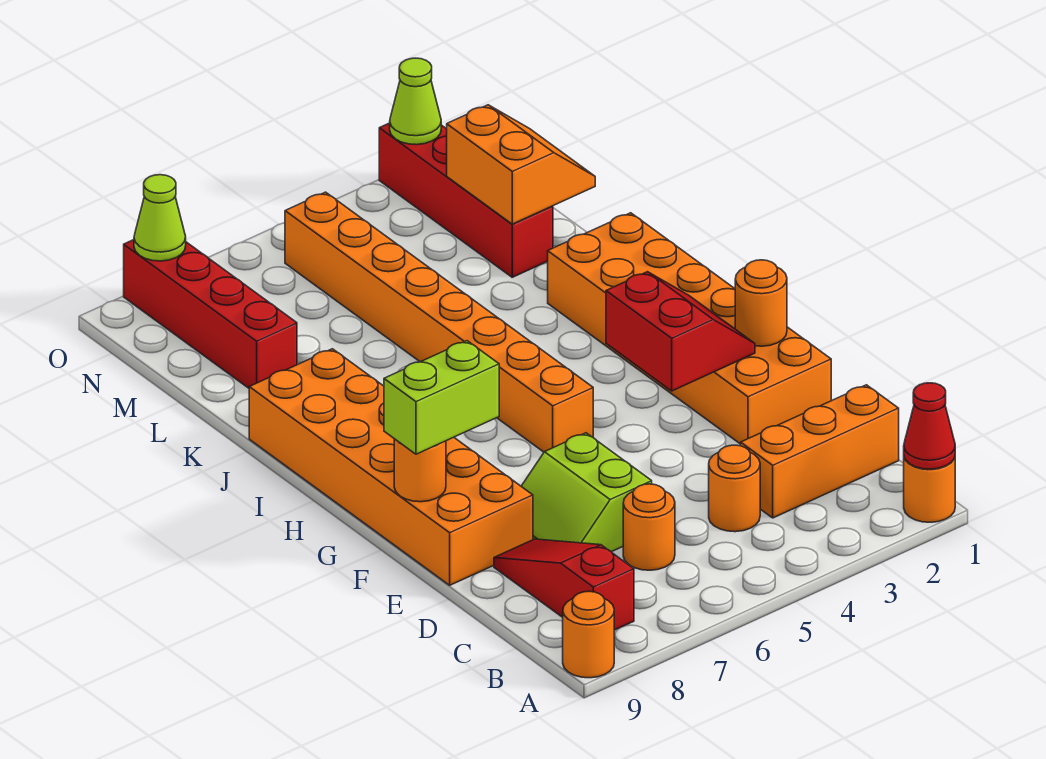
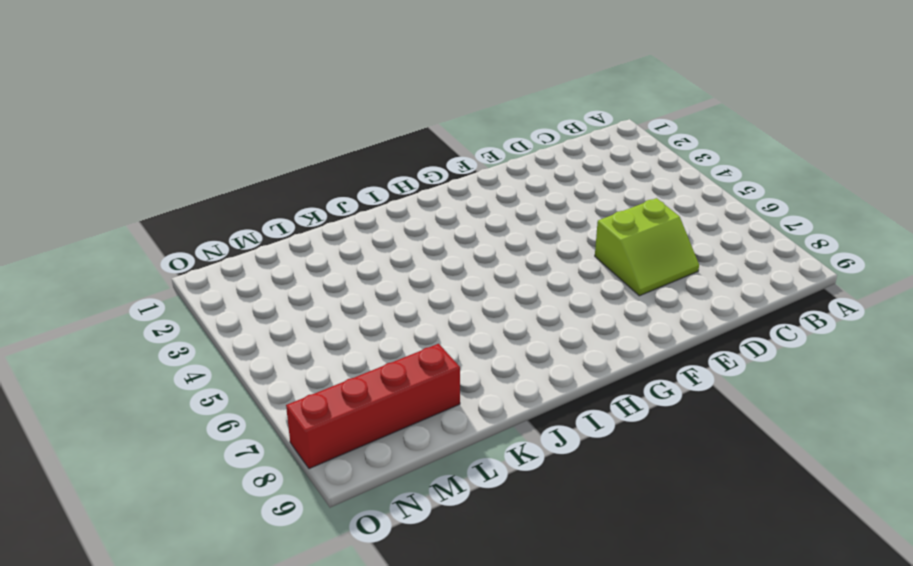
none -> orange round brick A1 level 1
none -> orange round brick A9 level 1
none -> red slope B8:D8 level 1 top B

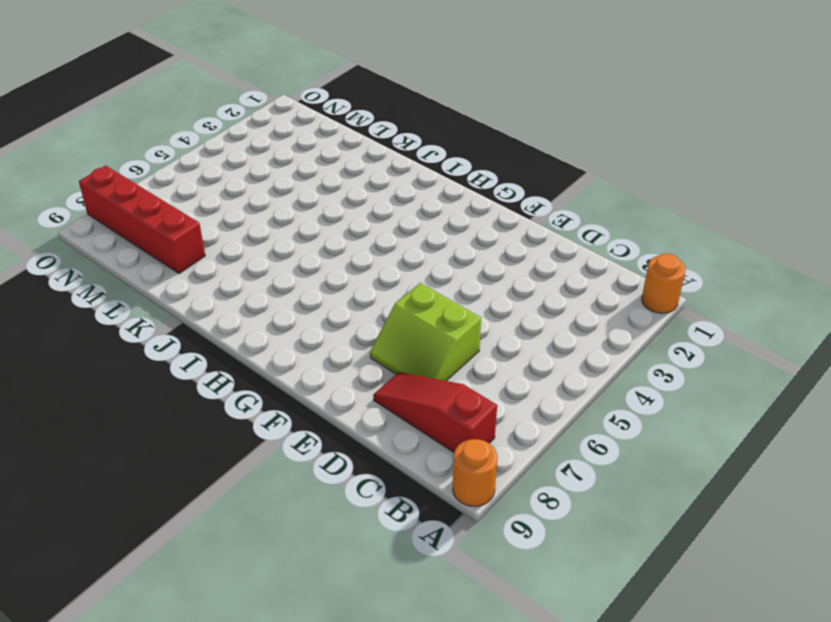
none -> orange brick C1:C3 level 1
none -> orange round brick C4 level 1
none -> orange round brick C6 level 1

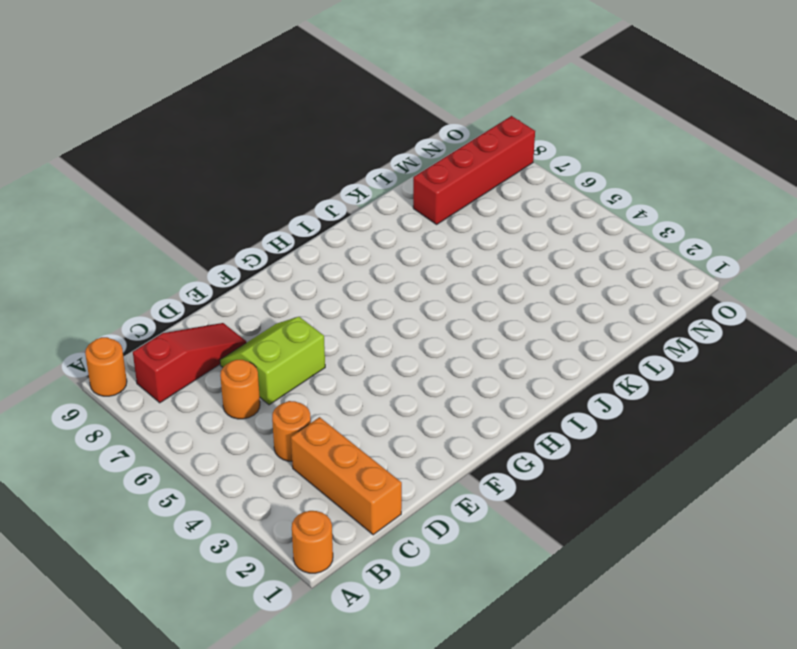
none -> orange brick E1:J2 level 1
none -> orange brick E8:J9 level 1
none -> orange brick G5:N5 level 1

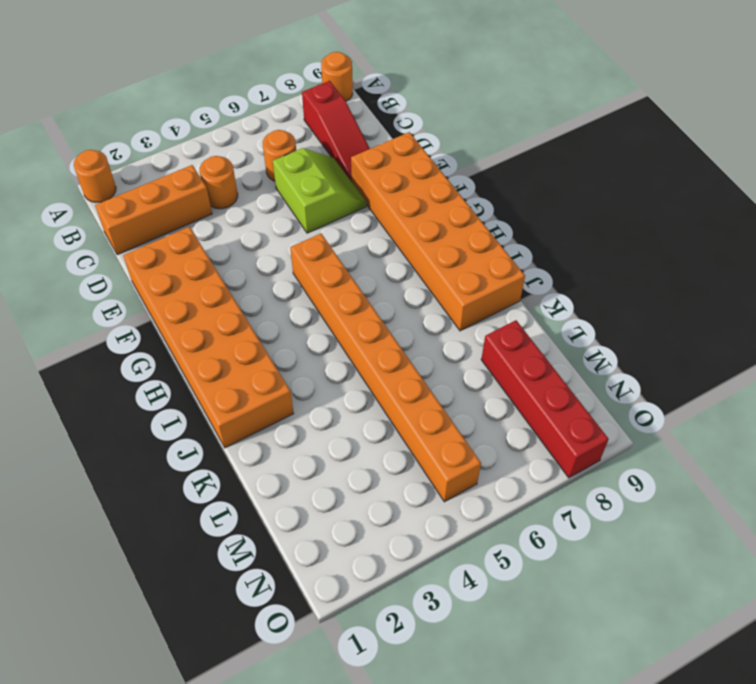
none -> red brick L2:O2 level 1
none -> red cone A1 level 2
none -> orange round brick F1 level 2

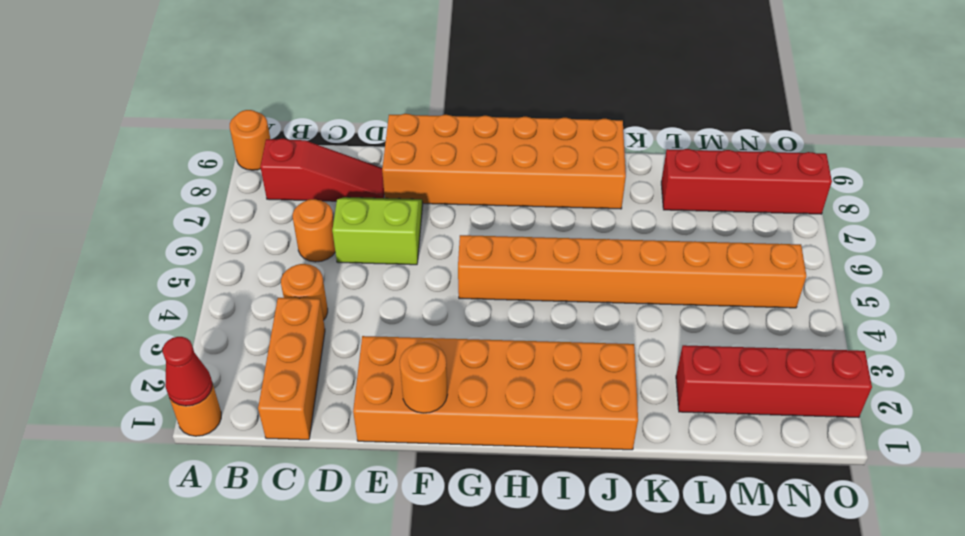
none -> red slope F2:G3 level 2 top 3
none -> orange round brick F9 level 2
none -> orange slope L1:M2 level 2 top 2

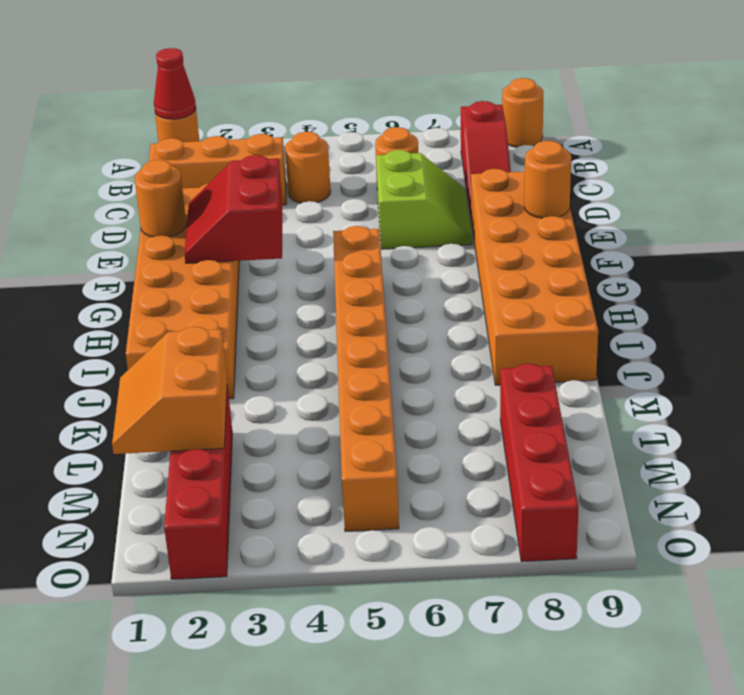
none -> lime cone O2 level 2
none -> lime cone O8 level 2
none -> lime brick F8:F9 level 3

